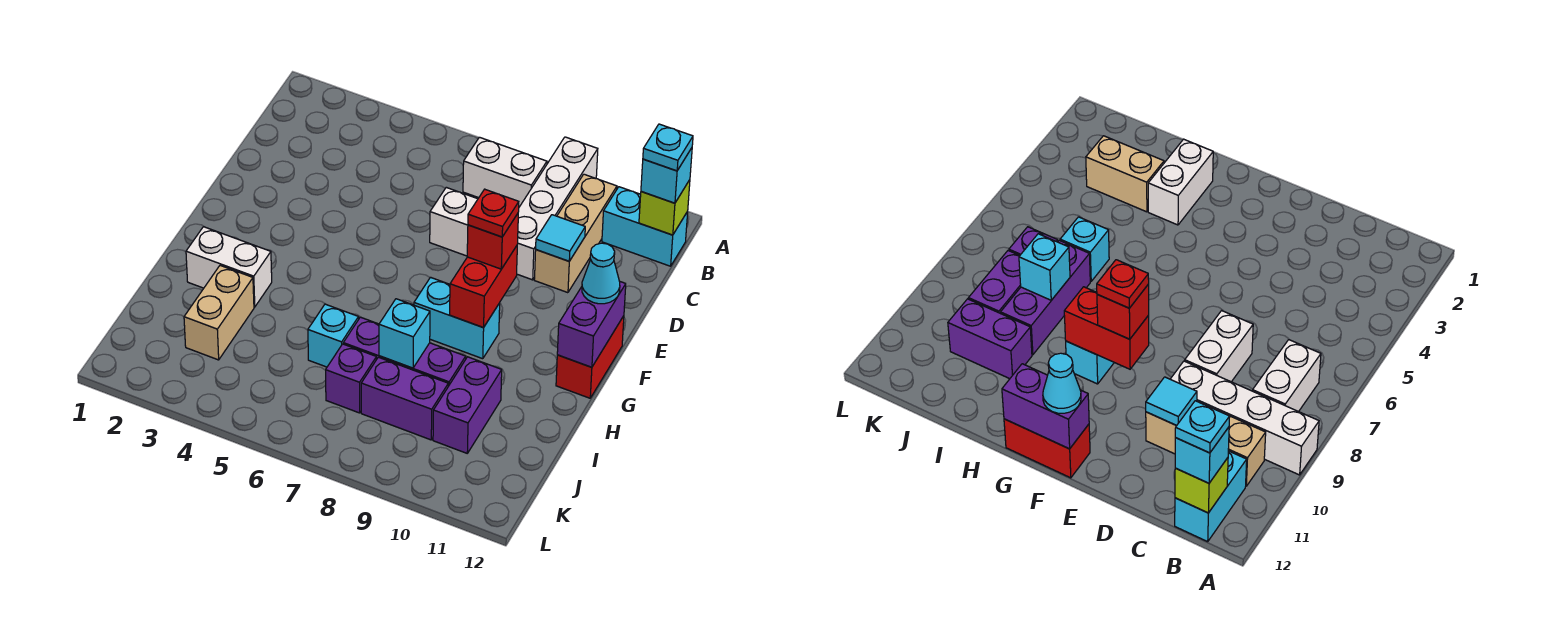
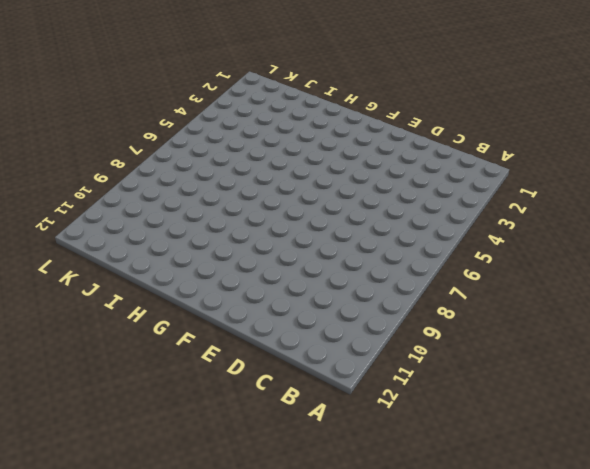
none -> white brick A9:D9 level 1
none -> white brick B7:B8 level 1
none -> tan brick B10:D10 level 1

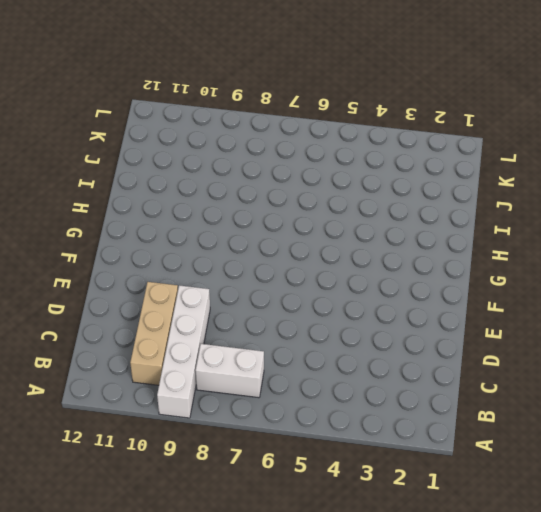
none -> cyan brick B11:B12 level 1
none -> white brick D7:D8 level 1
none -> red brick F12:G12 level 1

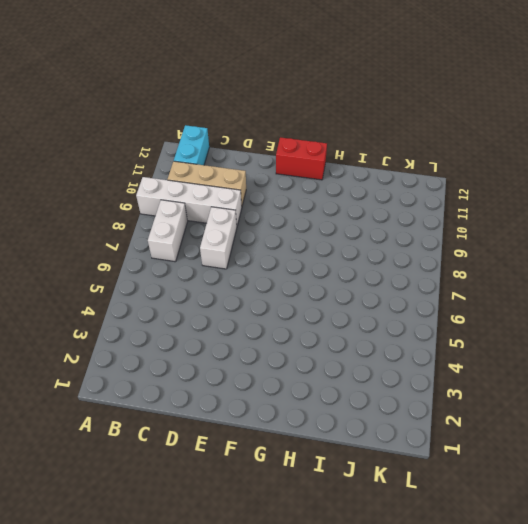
none -> cyan brick G8:G9 level 1
none -> white brick H2:H3 level 1
none -> tan brick I3:J3 level 1

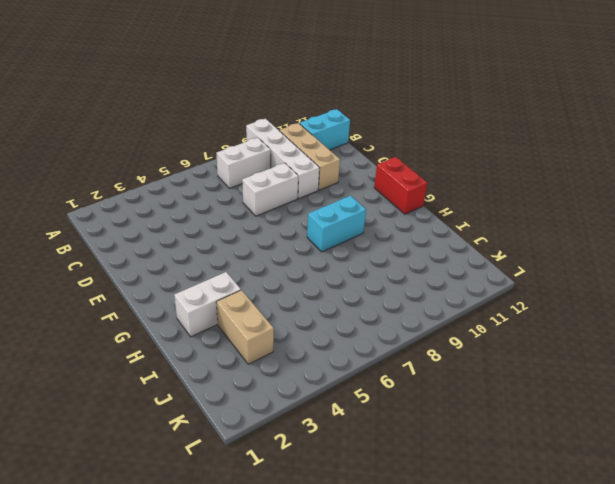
none -> cyan brick I6 level 1
none -> purple brick I7:I9 level 1
none -> purple brick I10:J10 level 1

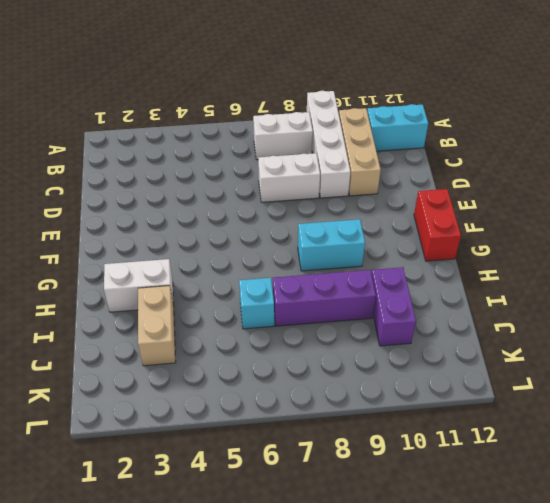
none -> purple brick J7 level 1
none -> purple brick J8:J9 level 1
none -> lime brick B12 level 2

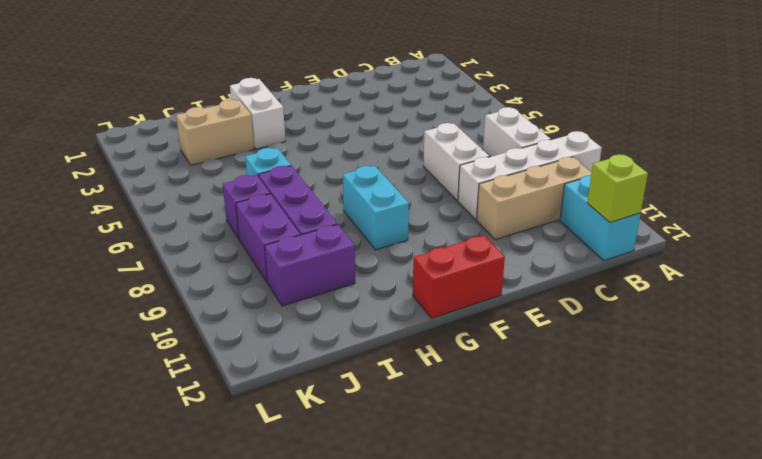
none -> cyan tile D10 level 2
none -> red brick F9:G9 level 2
none -> purple brick F12:G12 level 2

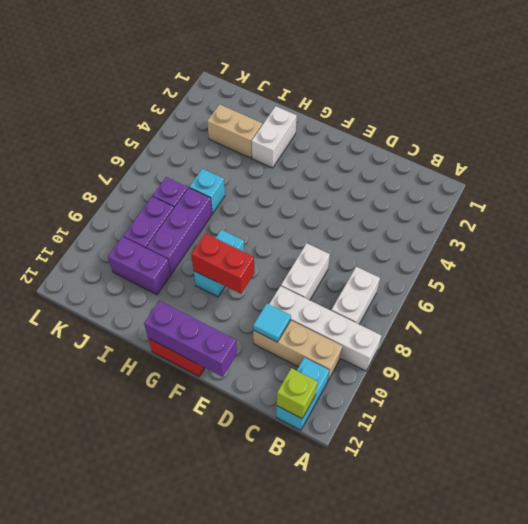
purple brick E12:G12 level 2 -> purple brick F12:G12 level 2
none -> cyan brick I8 level 2
none -> cyan brick B12 level 3
none -> red brick F9 level 3

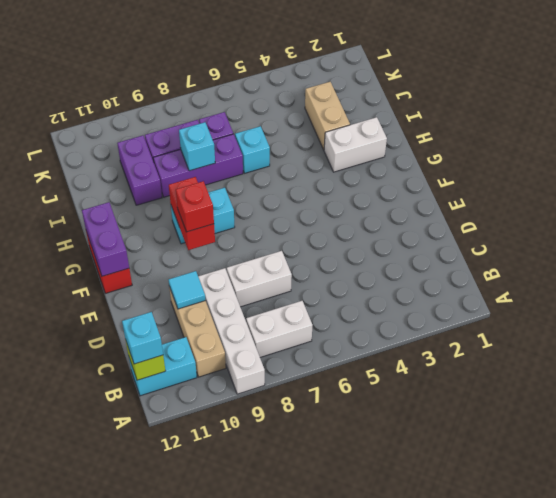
none -> cyan cone F12 level 3
none -> cyan plate B12 level 4
none -> red plate F9 level 4

